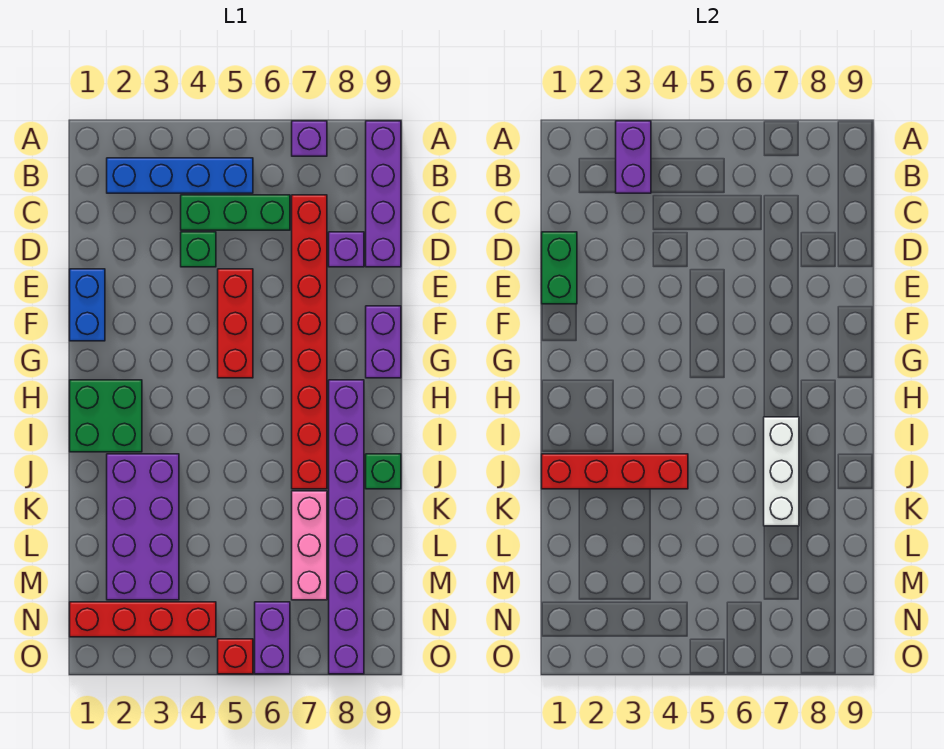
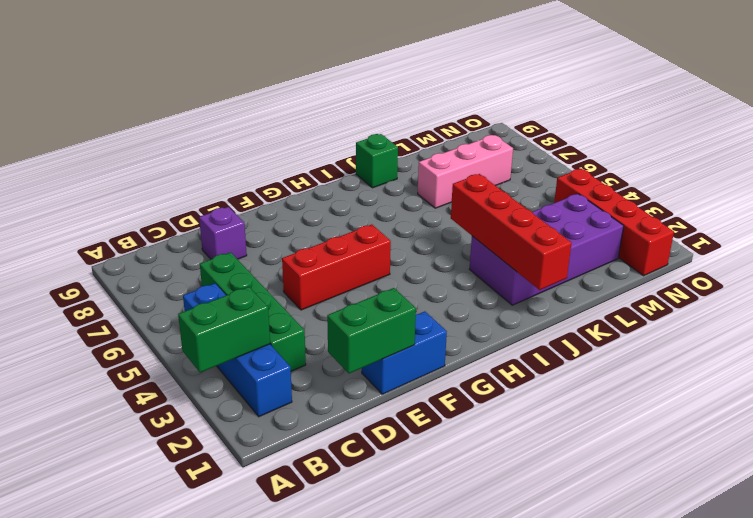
green brick A3:B3 level 2 -> purple brick A3:B3 level 2
green brick C3:C6 level 1 -> green brick C4:C6 level 1
none -> purple brick A7 level 1
none -> purple brick A9:D9 level 1
none -> red brick C7:J7 level 1

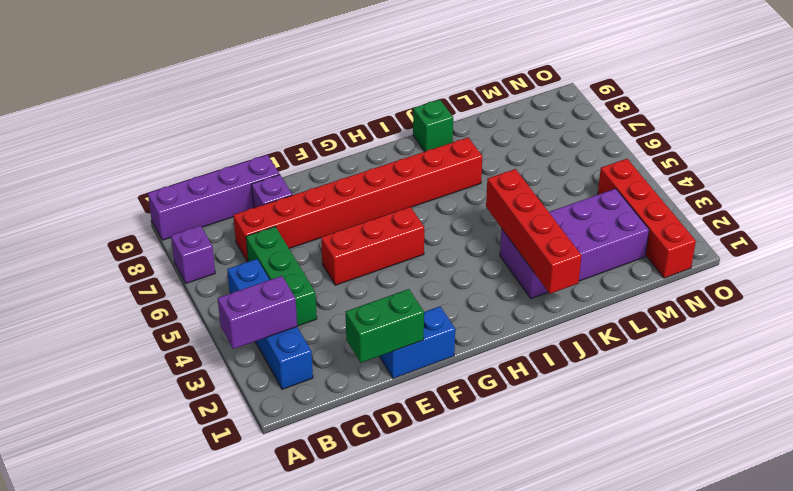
none -> green brick D4 level 1
none -> purple brick F9:G9 level 1
none -> green brick H1:I2 level 1

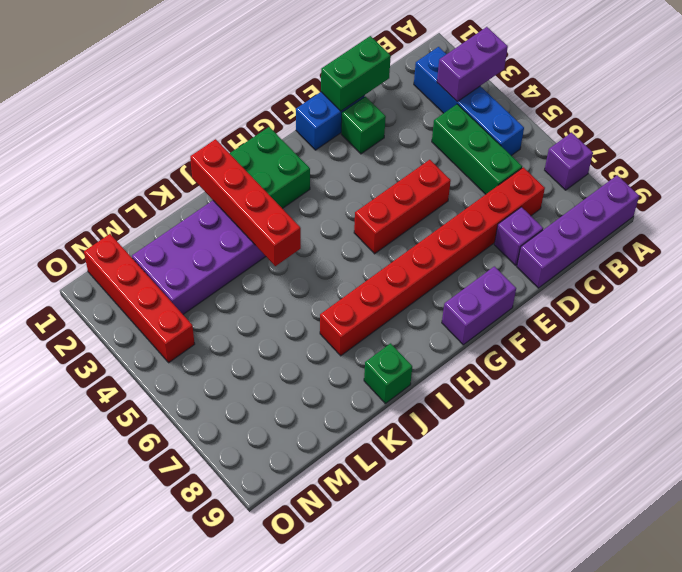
green brick E2 level 1 -> green brick D4 level 1
none -> purple brick H8:O8 level 1
none -> pink brick K7:M7 level 1
none -> purple brick N6:O6 level 1

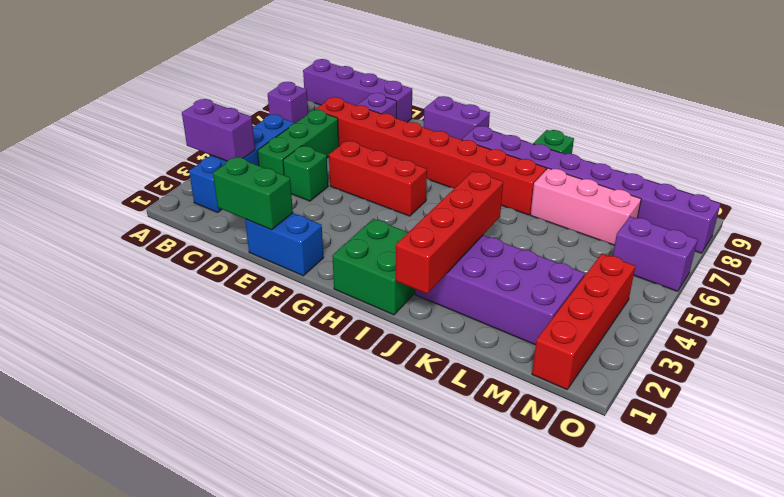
none -> red brick O5 level 1
none -> white brick I7:K7 level 2

